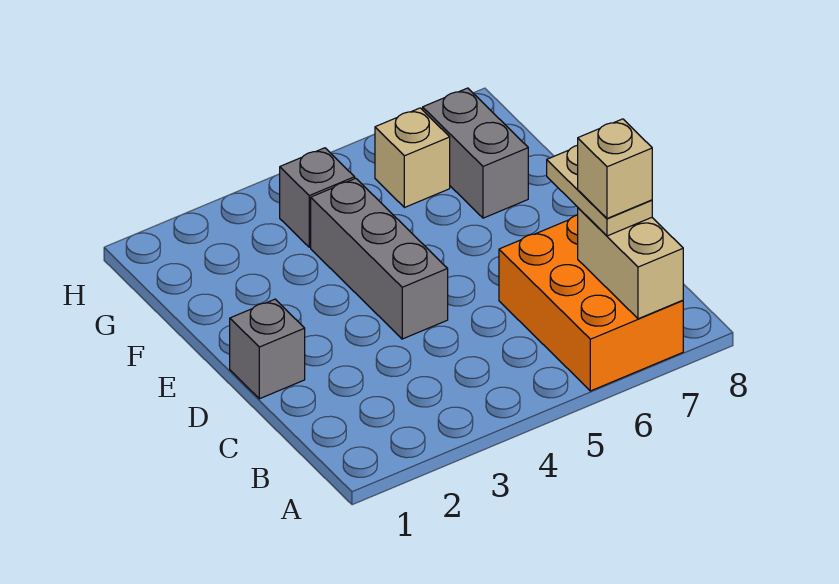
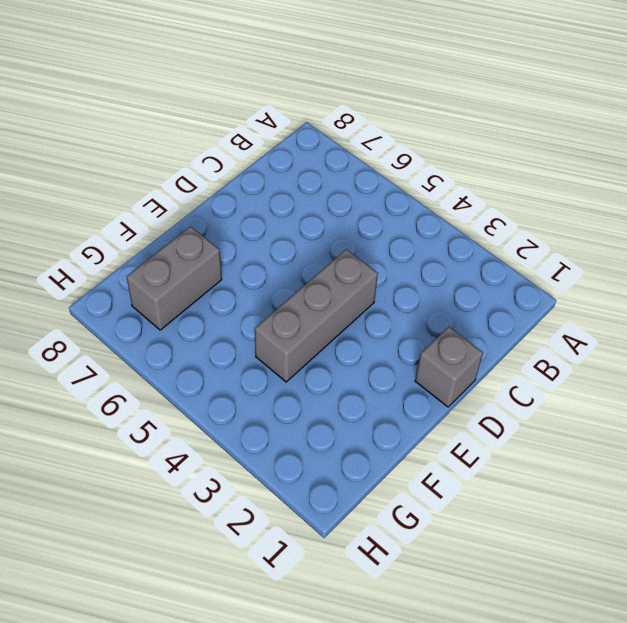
none -> orange brick A6:C7 level 1
none -> grey brick G4 level 1

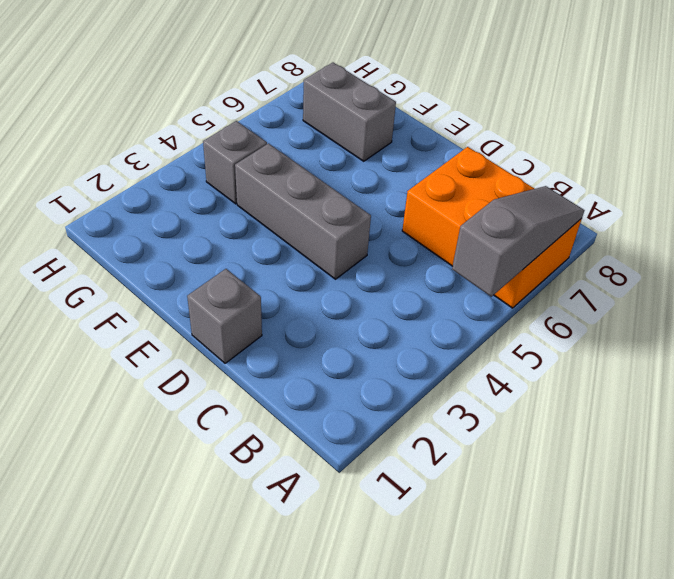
grey slope A5:A7 level 2 top 5 -> tan brick A7:B7 level 2
none -> tan brick G6 level 1
none -> tan plate B7:C7 level 3

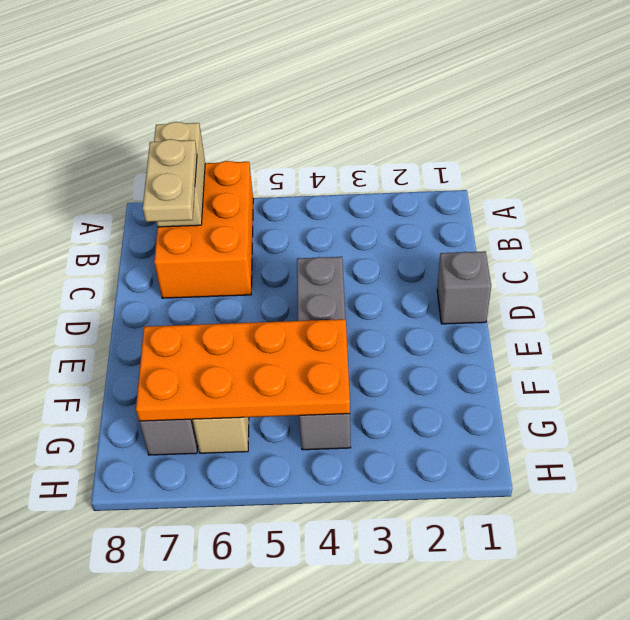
orange plate F4:G7 level 2 -> none
none -> tan brick B7 level 4

